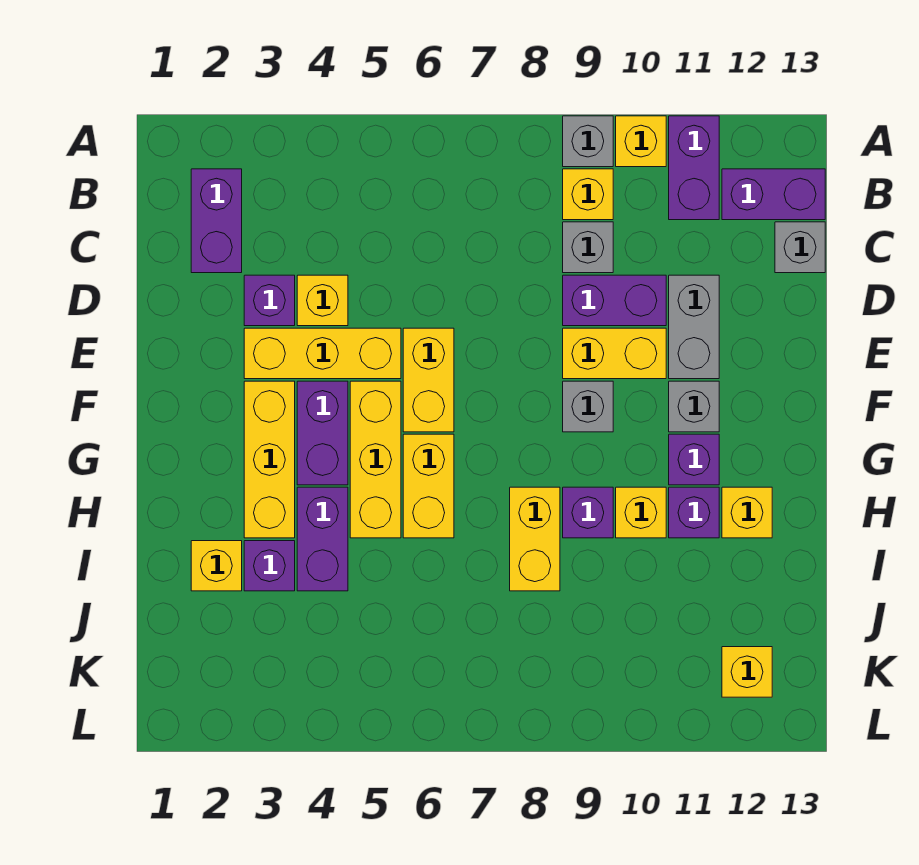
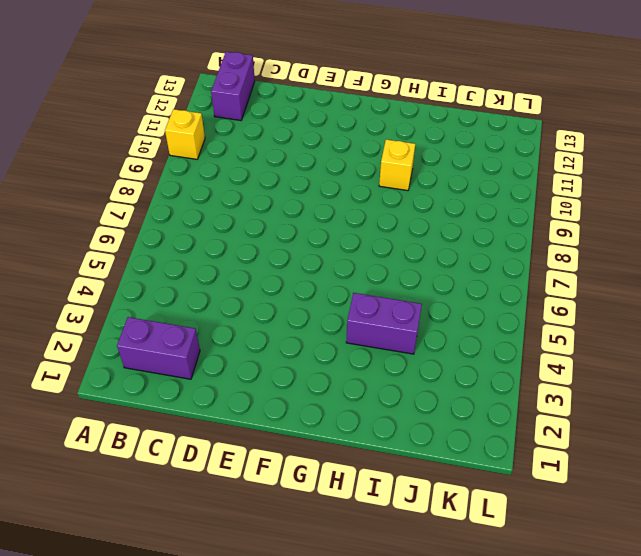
none -> grey brick A9 level 1
none -> purple brick A11:B11 level 1
none -> yellow brick B9 level 1
none -> grey brick C9 level 1

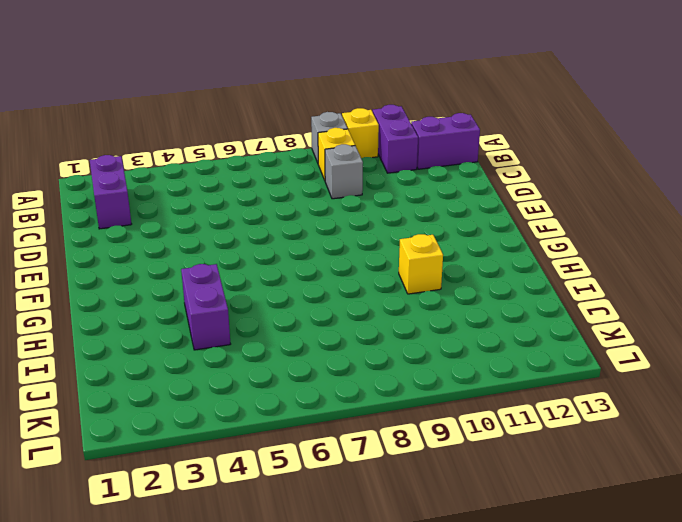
none -> grey brick C13 level 1
none -> purple brick D3 level 1
none -> yellow brick D4 level 1
none -> purple brick D9:D10 level 1

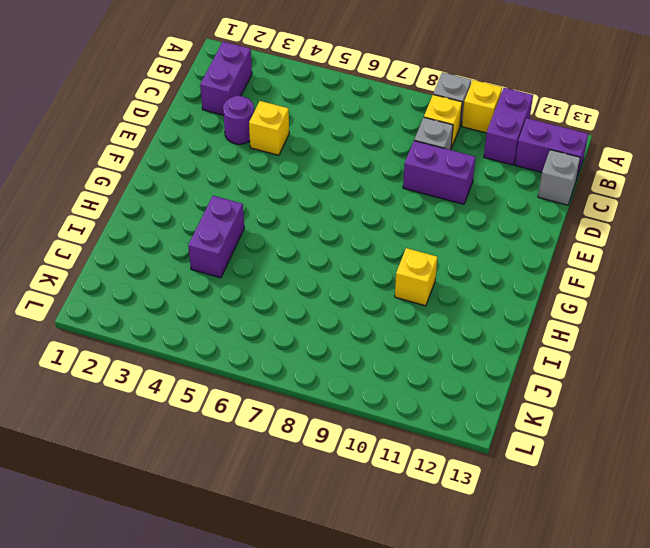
purple round brick D3 level 1 -> purple brick D3 level 1
none -> grey brick D11:E11 level 1
none -> yellow brick E3:E5 level 1
none -> yellow brick E6:F6 level 1
none -> yellow brick E9:E10 level 1

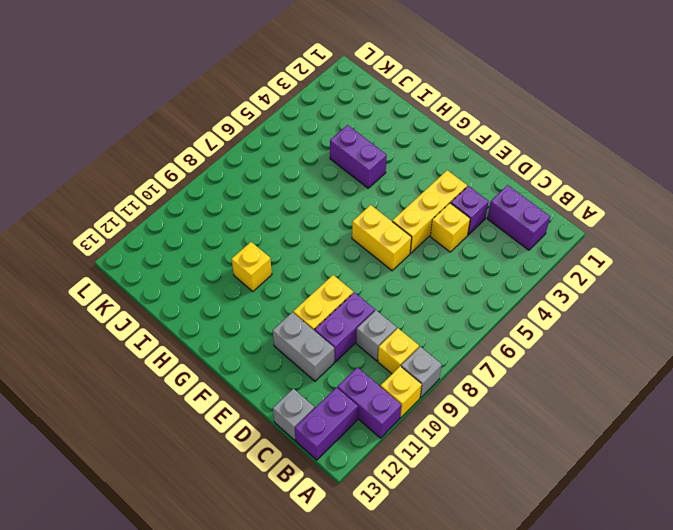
none -> yellow brick F3:H3 level 1
none -> purple brick F4:G4 level 1
none -> yellow brick F5:H5 level 1
none -> grey brick F9 level 1

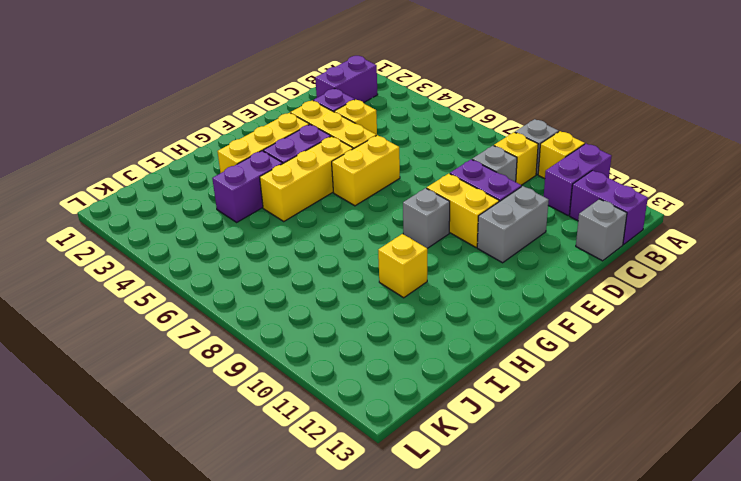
none -> grey brick F11 level 1
none -> yellow brick G6:H6 level 1
none -> purple brick G11 level 1
none -> yellow brick H8:I8 level 1

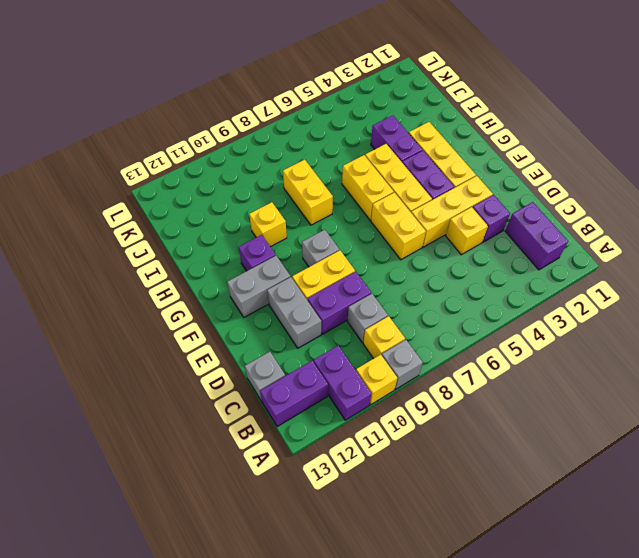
grey brick F11:F12 level 1 -> grey brick F11 level 1
none -> purple brick H9 level 1
none -> purple brick H11 level 1
none -> yellow brick H12 level 1
none -> yellow brick I2 level 1

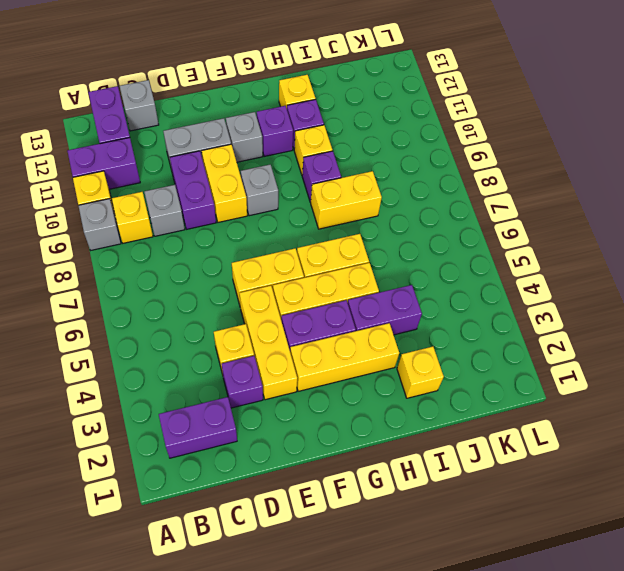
none -> purple brick I3 level 1
none -> yellow brick K12 level 1

